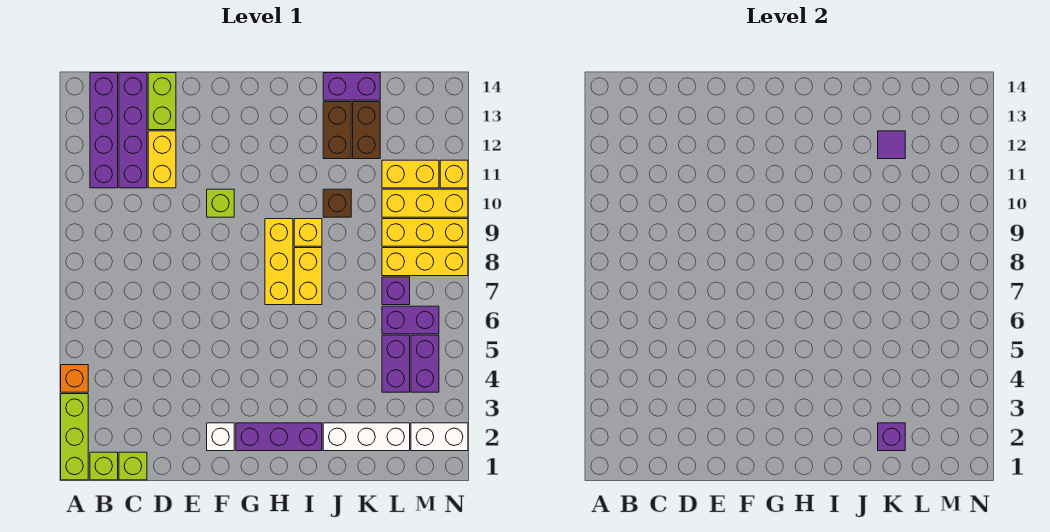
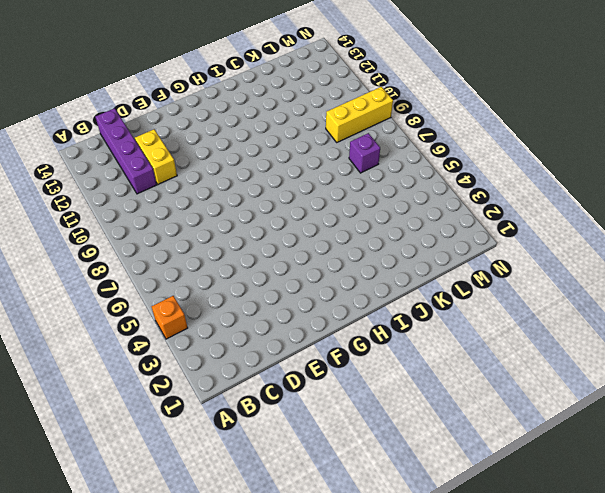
none -> lime brick A1:A3 level 1
none -> lime brick B1 level 1
none -> purple brick B11:B14 level 1
none -> lime brick C1 level 1

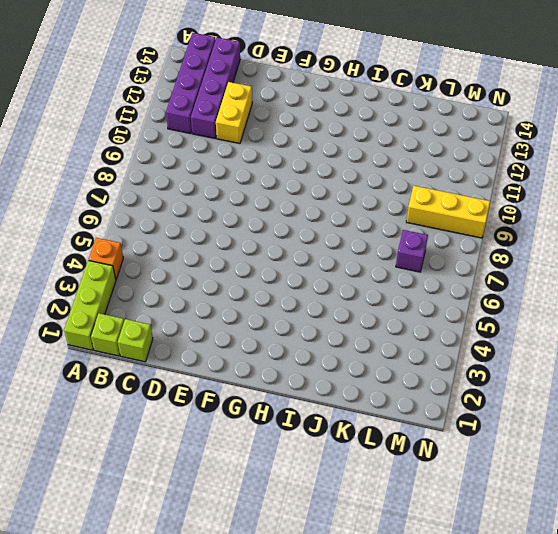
none -> lime brick D13:D14 level 1
none -> white brick F2 level 1
none -> lime brick F10 level 1
none -> purple brick G2:I2 level 1

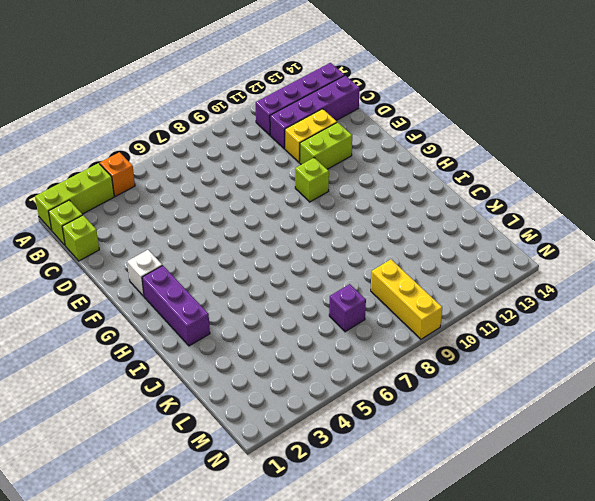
lime brick E11:E12 level 1 -> lime brick D13:D14 level 1
none -> yellow brick H7:H9 level 1
none -> yellow brick I7:I8 level 1
none -> yellow brick I9 level 1
none -> white brick J2:L2 level 1

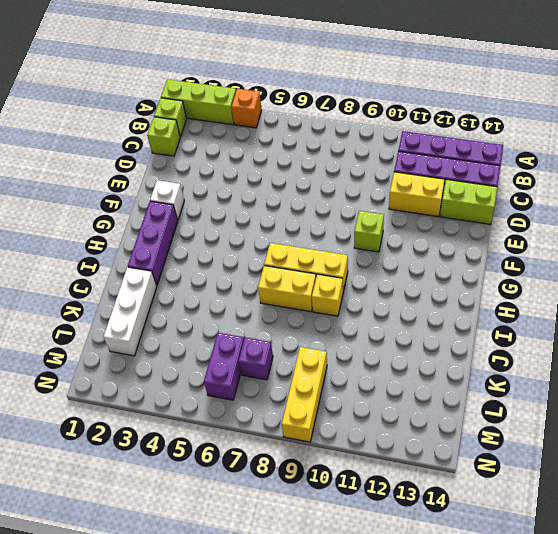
none -> brown brick J10 level 1
none -> brown brick J12:J13 level 1
none -> purple brick J14:K14 level 1
none -> brown brick K12:K13 level 1

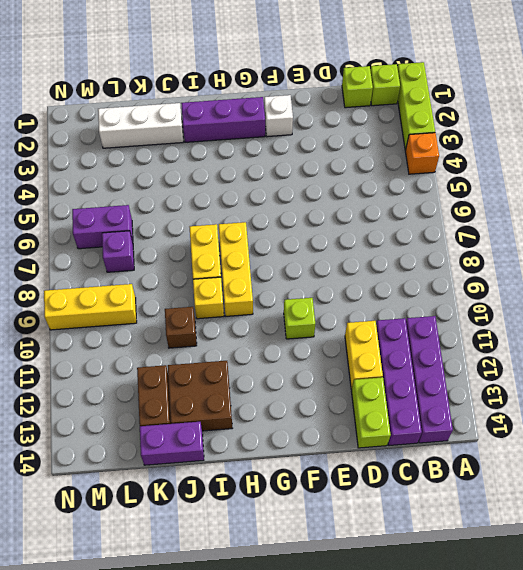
brown brick I12:J13 level 1 -> brown brick J12:J13 level 1
none -> purple brick L4:L5 level 1
none -> yellow brick L8:N8 level 1
none -> yellow brick L10:N10 level 1
none -> yellow brick L11:M11 level 1

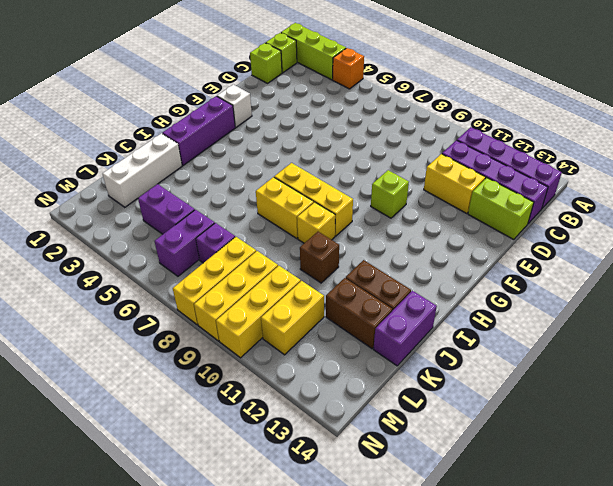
none -> white brick M2:N2 level 1
none -> purple brick M4:M5 level 1
none -> yellow brick N11 level 1
none -> purple brick K2 level 2

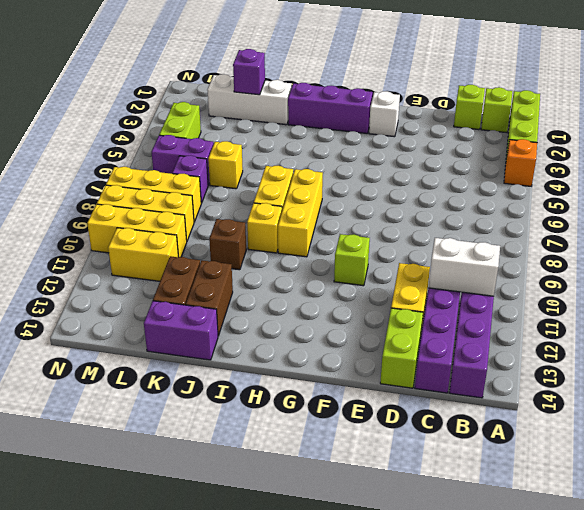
white brick B11:C11 level 2 -> white brick M2:N2 level 1
yellow brick K6 level 1 -> yellow brick N11 level 1
lime brick M4:M5 level 1 -> purple brick M4:M5 level 1
none -> purple brick L4:L5 level 1
none -> purple tile K12 level 2

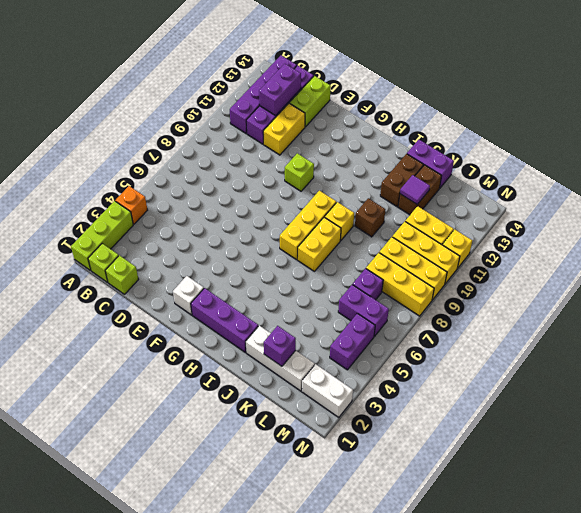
purple brick C12:C13 level 2 -> purple brick L4:L5 level 1

